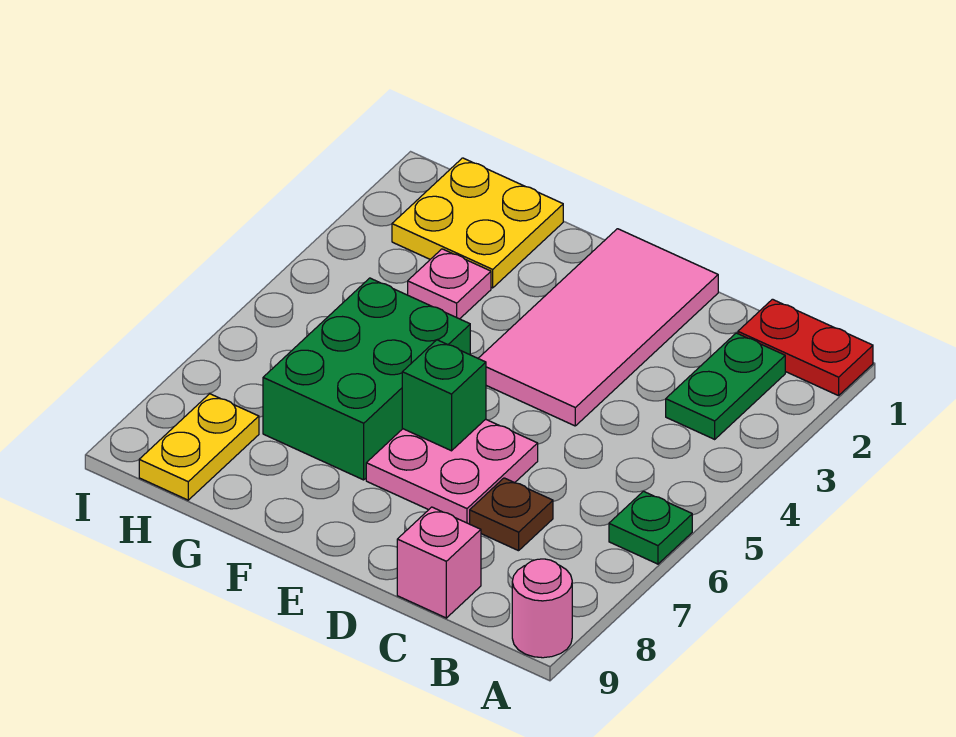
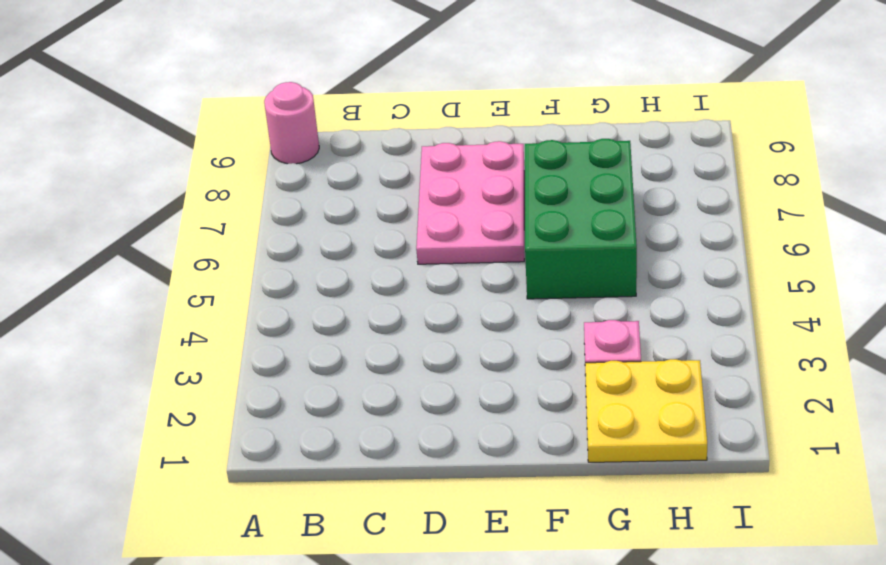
pink plate D6:E8 level 1 -> pink plate D6:E7 level 1
none -> red plate A1:B1 level 1
none -> green plate A6 level 1
none -> green plate B2:B3 level 1

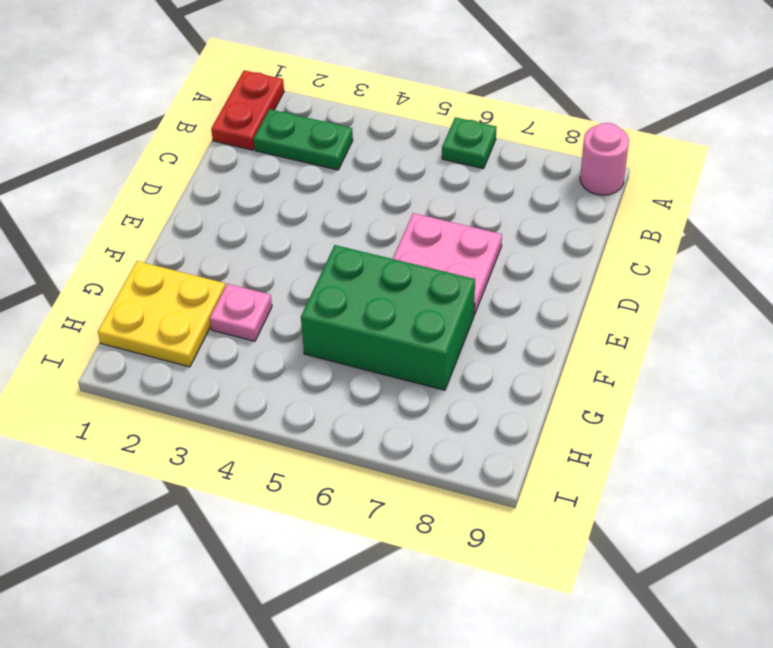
none -> brown plate C7 level 1
none -> pink brick C9 level 1
none -> pink tile D1:E4 level 1

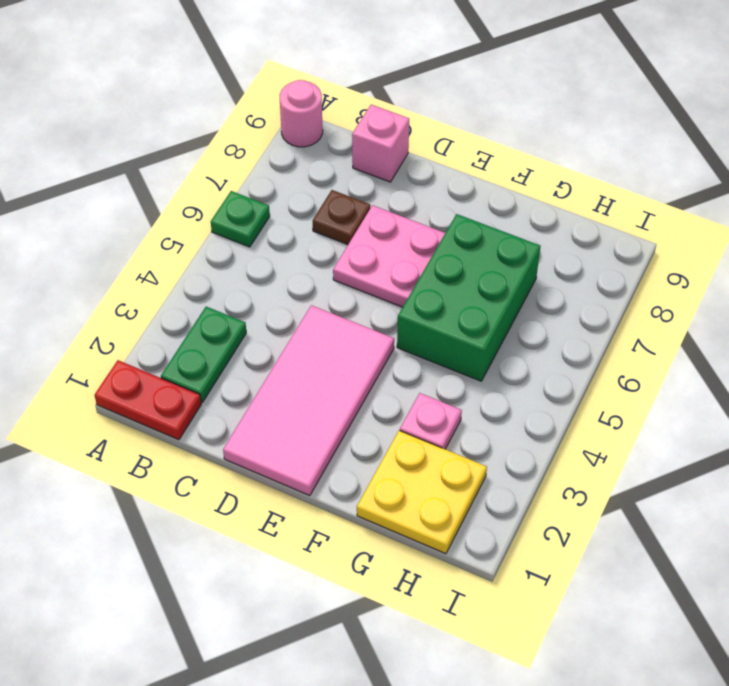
none -> yellow plate H8:H9 level 1
none -> green brick E6 level 2

